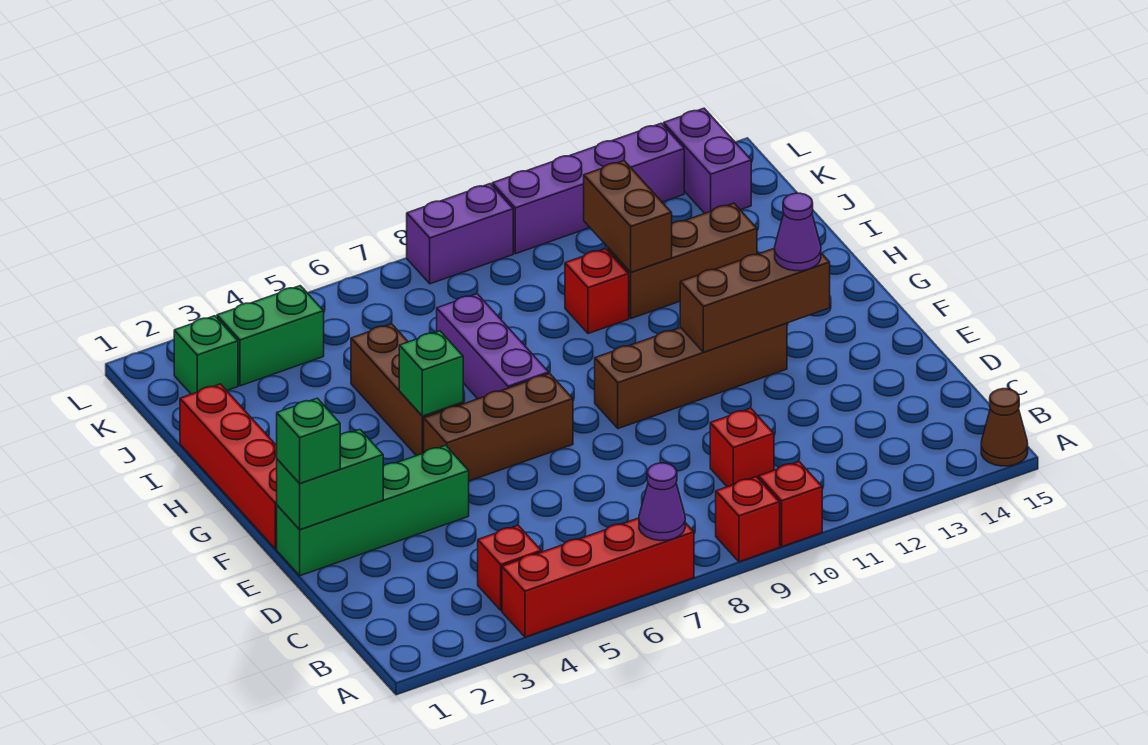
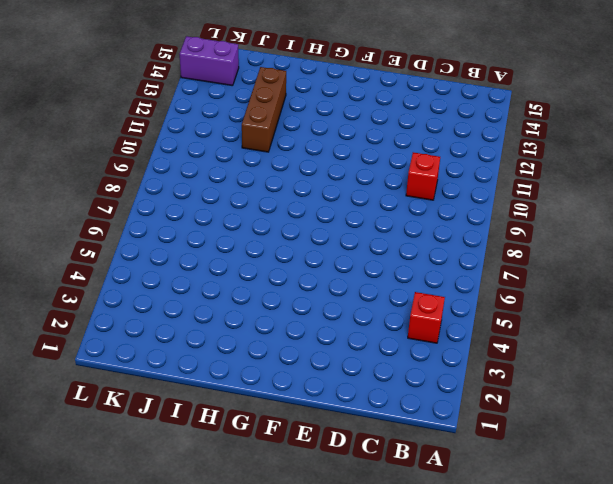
none -> red brick A4:A7 level 1
none -> red brick A9 level 1
none -> red brick A10 level 1

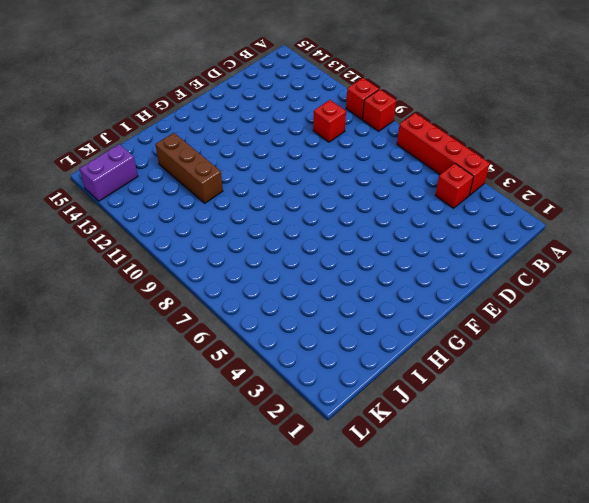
none -> brown cone A15 level 1
none -> green brick E1:E4 level 1
none -> red brick F1:I1 level 1

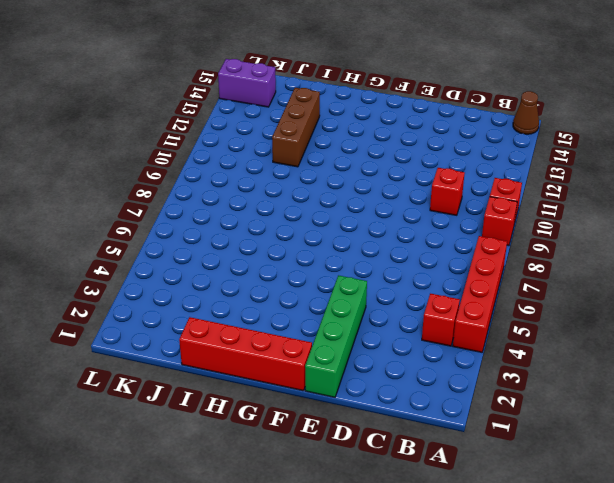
none -> brown brick F5:F7 level 1
none -> brown brick F9:F12 level 1
none -> brown brick G5:I5 level 1

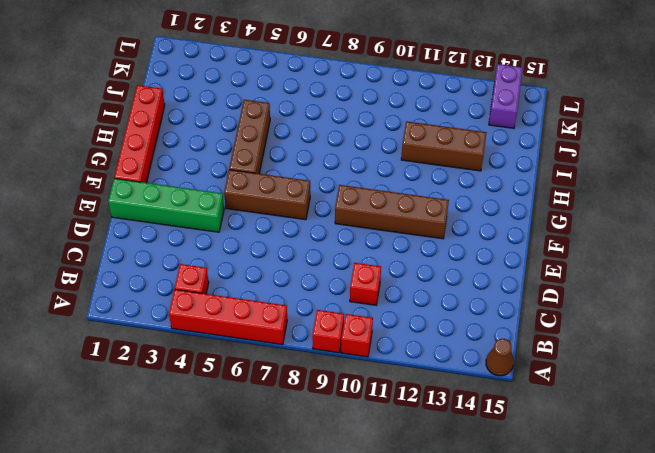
none -> purple brick G7:I7 level 1
none -> red brick I10 level 1
none -> green brick K2 level 1

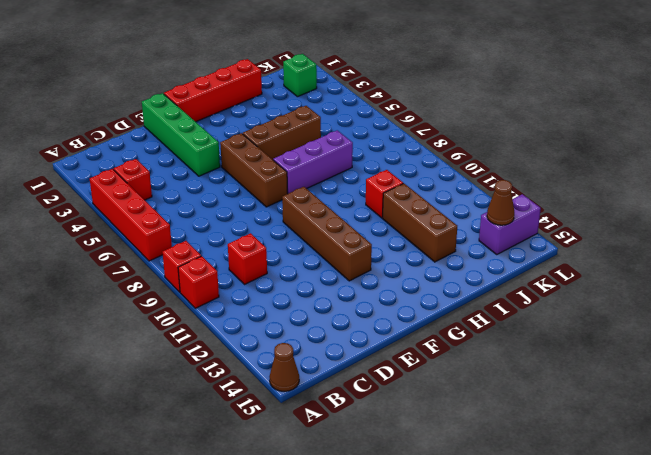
brown cone K14 level 2 -> none
none -> green brick K3:K4 level 1
none -> purple brick L8:L9 level 1
none -> purple brick L10:L13 level 1

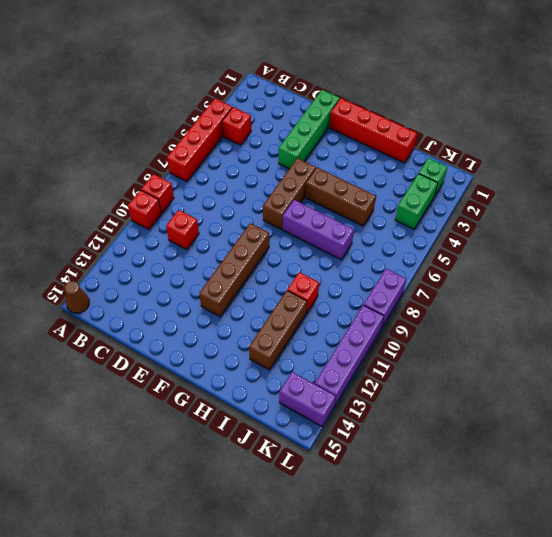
none -> purple cone A7 level 2
none -> green brick E1:E2 level 2
none -> brown brick F11:F13 level 2

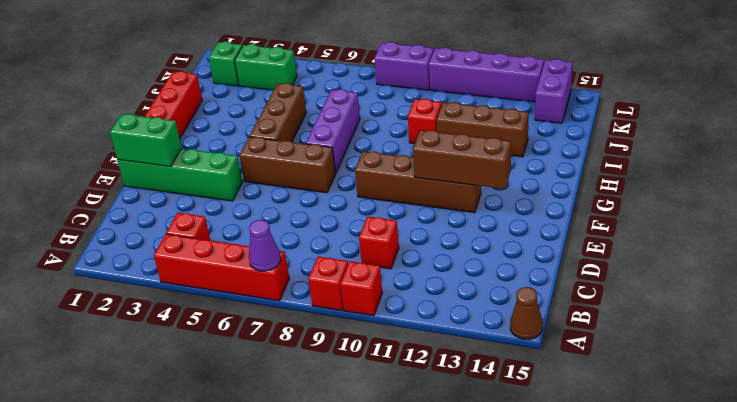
none -> green brick G5 level 2
none -> brown brick I11:J11 level 2
none -> green brick E1 level 3

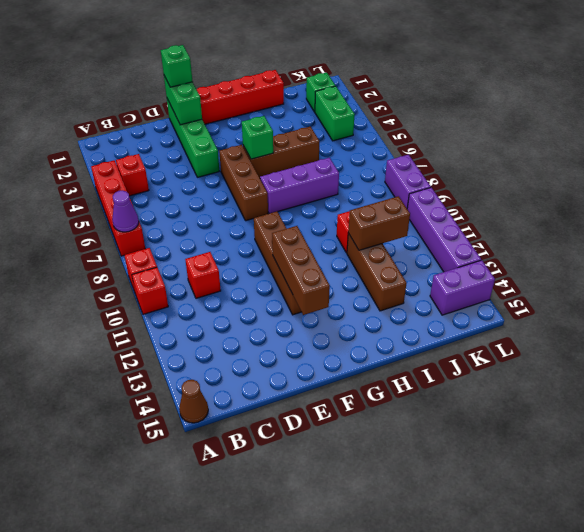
none -> purple cone F13 level 3

